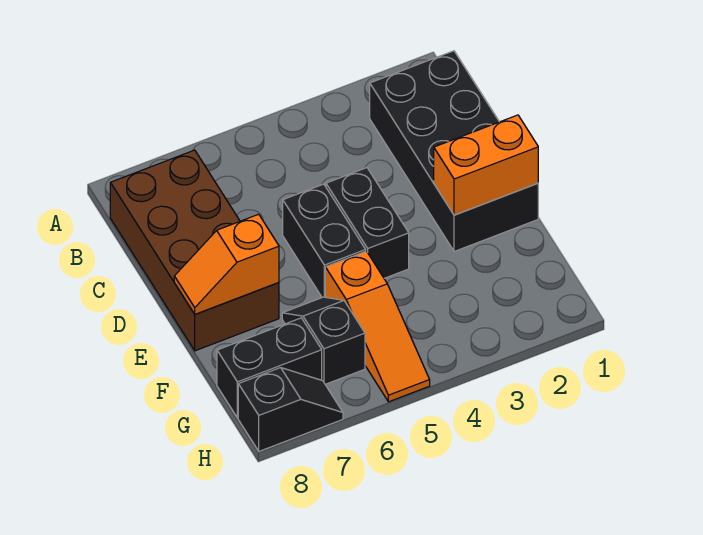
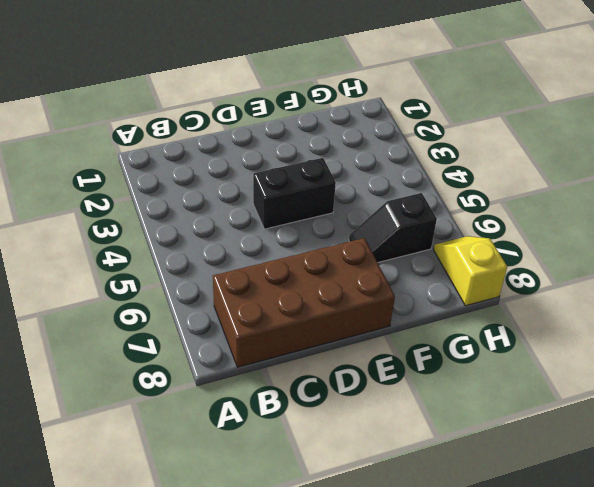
yellow slope H7:H8 level 1 top 8 -> black slope H7:H8 level 1 top 8
none -> black brick B1:E2 level 1
none -> black brick D5:E5 level 1

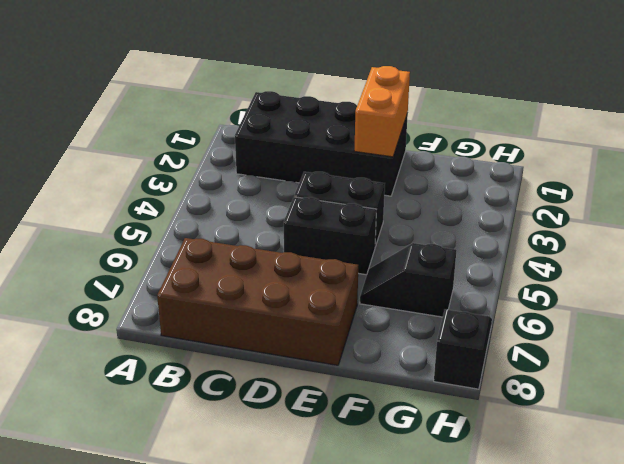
none -> orange slope F5:H5 level 1 top F
none -> black brick G7:G8 level 1

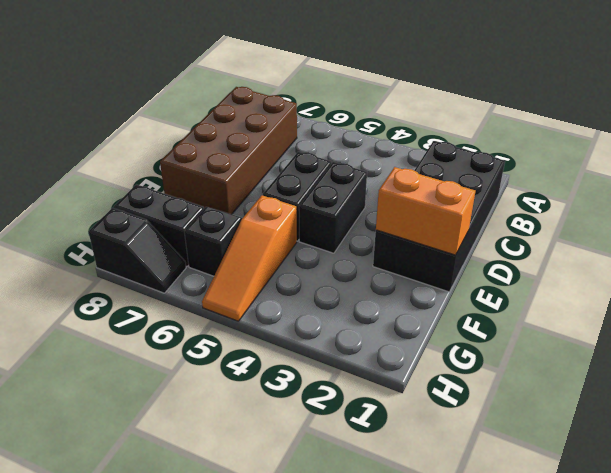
none -> orange slope E7:E8 level 2 top 7

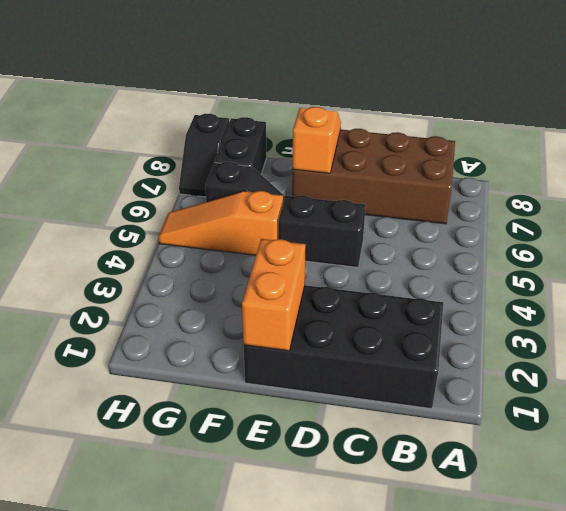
none -> black brick D4:E4 level 1

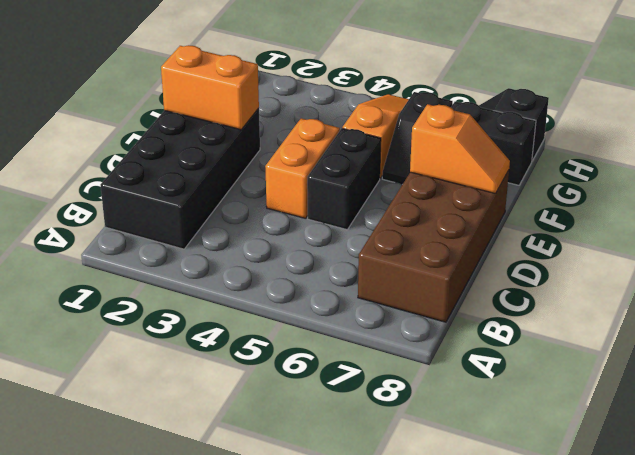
orange brick D4:E4 level 1 -> black brick D4:E4 level 1

